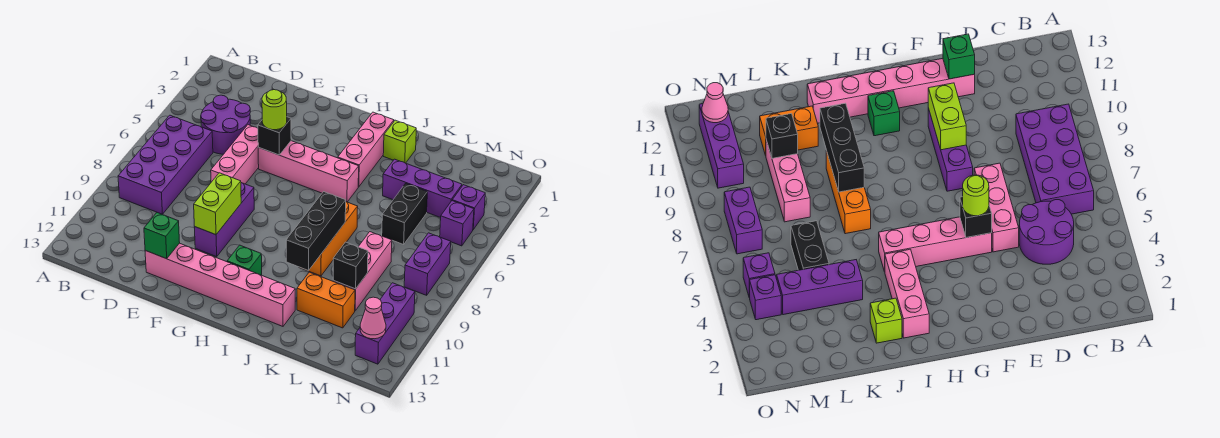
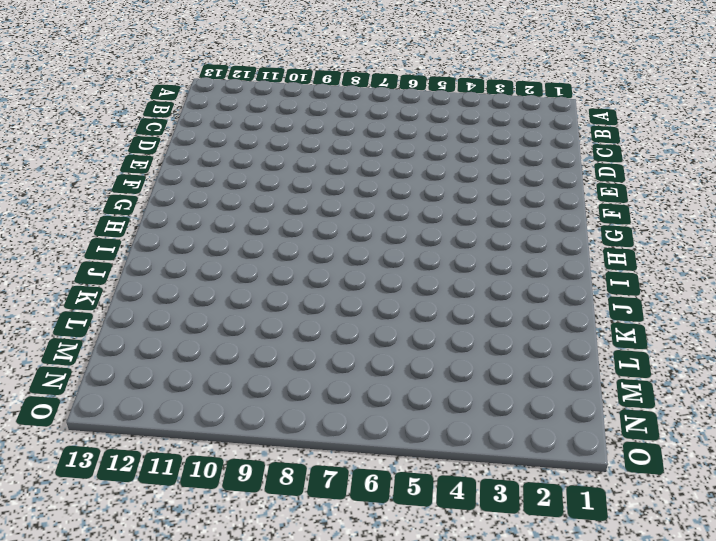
none -> purple brick B6:C9 level 1
none -> purple round brick C4:D5 level 1
none -> pink brick E5:E7 level 1

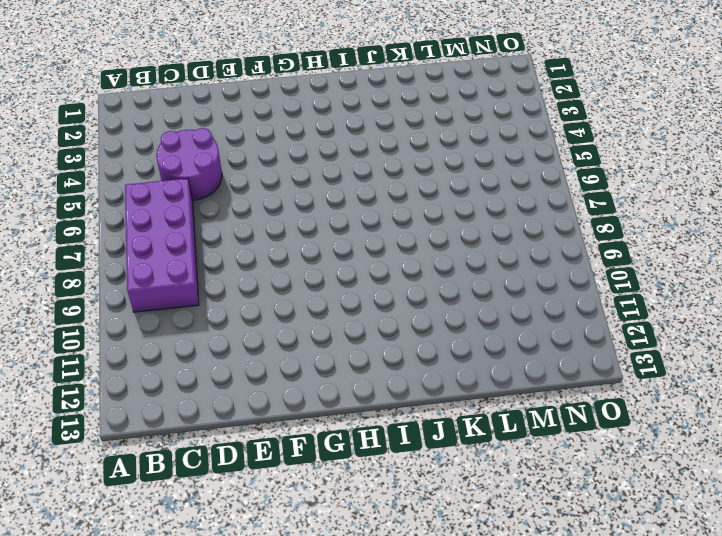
none -> pink brick E5:E7 level 1
none -> pink brick E12:J12 level 1
none -> pink brick F5:I5 level 1

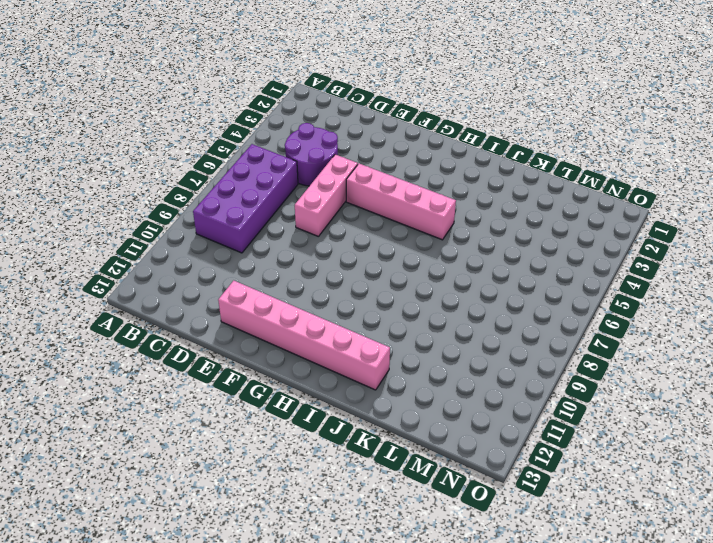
none -> purple brick F8:F10 level 1
none -> green brick H11 level 1
none -> pink brick I2:I4 level 1

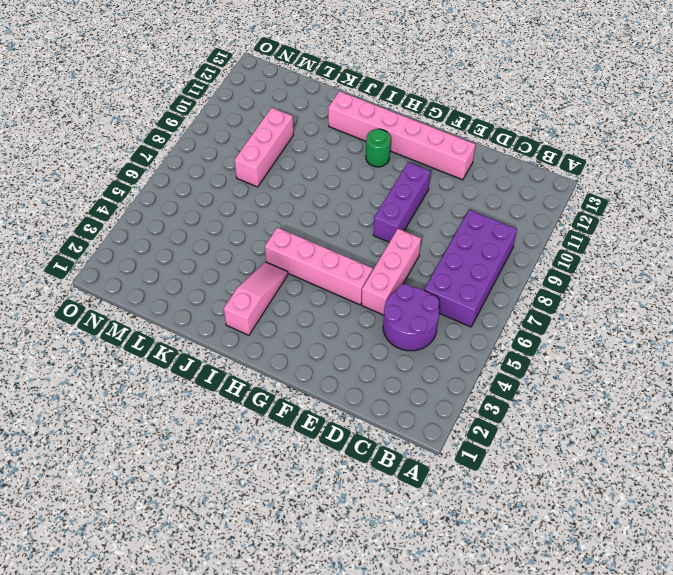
green round brick H11 level 1 -> green brick H11 level 1
pink slope I2:I4 level 1 top 2 -> pink brick I2:I4 level 1
none -> lime brick J2 level 1
none -> orange brick J7:J9 level 1
none -> purple brick K4:M4 level 1

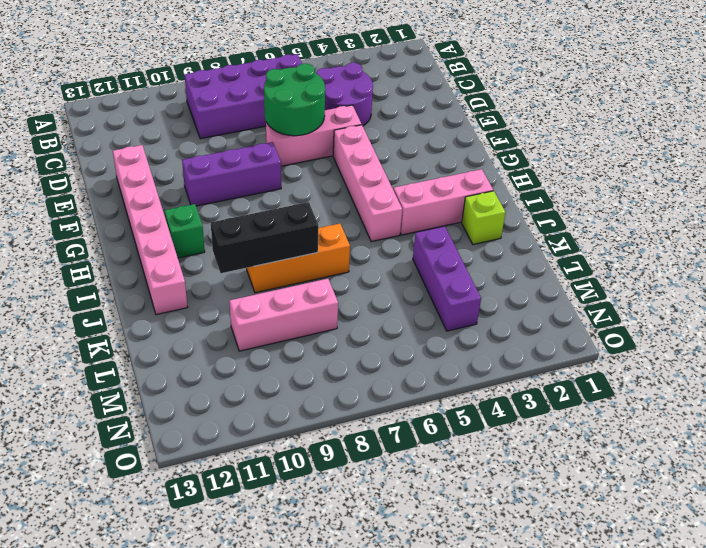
green round brick D6:E7 level 2 -> none
none -> orange brick K11:L11 level 1
none -> black brick L5:L6 level 1
none -> purple brick N4 level 1

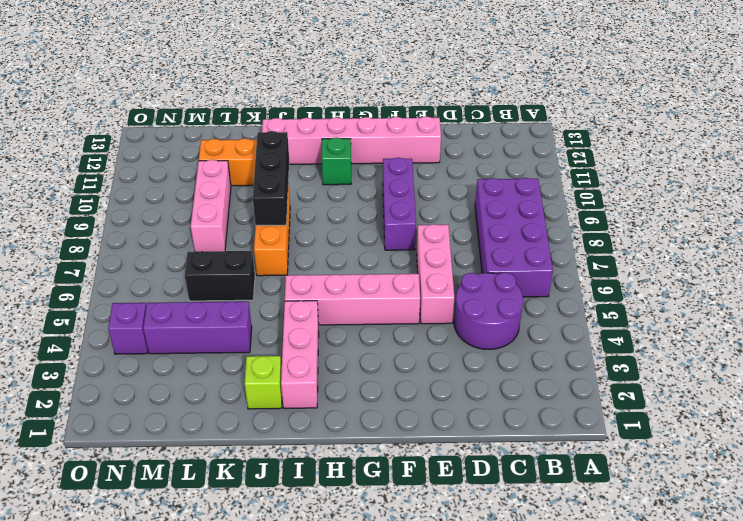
black brick K6:L6 level 1 -> black brick L5:L6 level 1
none -> purple brick N5 level 1
none -> purple brick N7:N8 level 1
none -> purple brick N10:N12 level 1

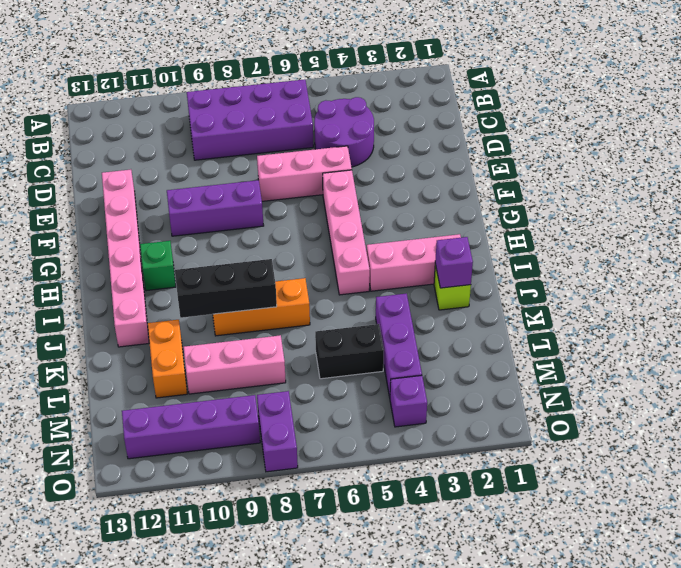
purple brick J2 level 2 -> purple brick N5 level 1
purple brick N8:O8 level 1 -> purple brick N7:N8 level 1
purple brick N9:N12 level 1 -> purple brick N10:N12 level 1
none -> green brick E12 level 2
none -> black brick F5 level 2
none -> lime brick F9:F10 level 2

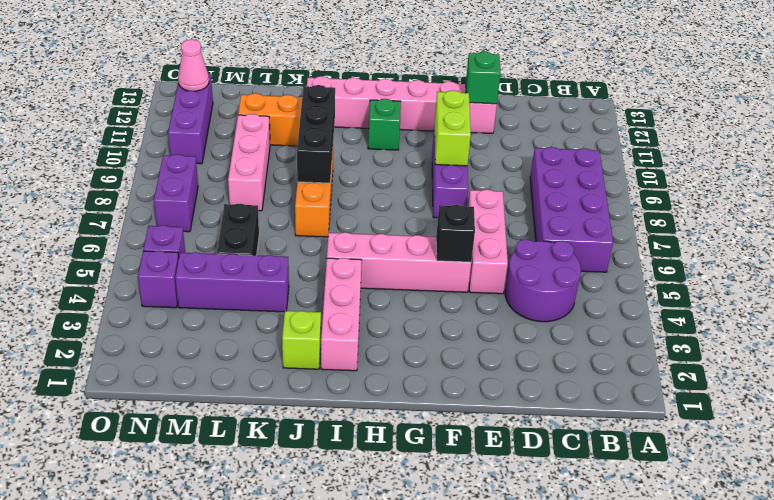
none -> black brick L10 level 2
none -> lime round brick F5 level 3

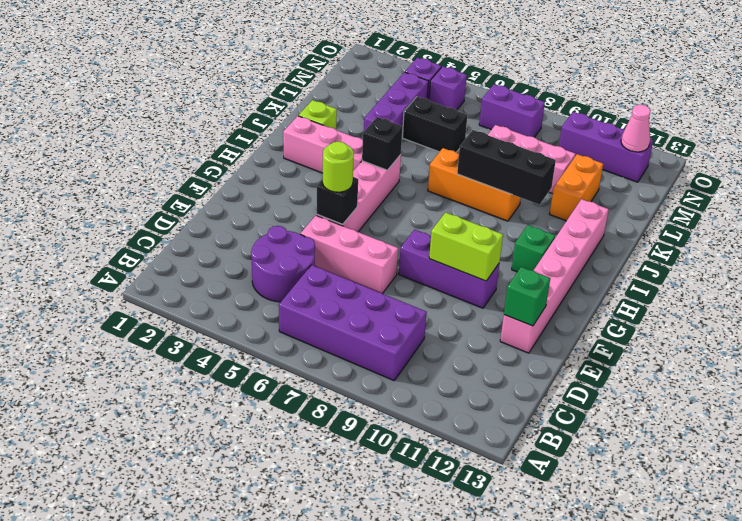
black brick I5 level 2 -> black brick L10 level 2

